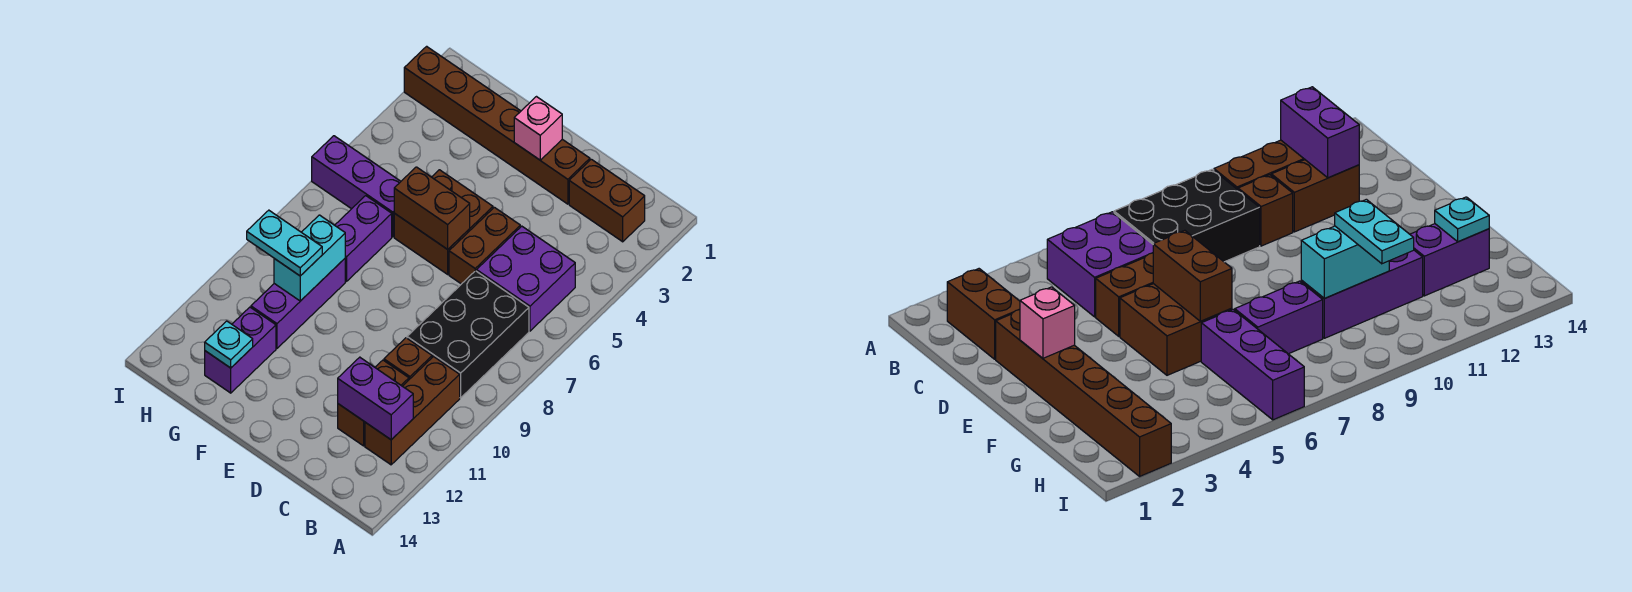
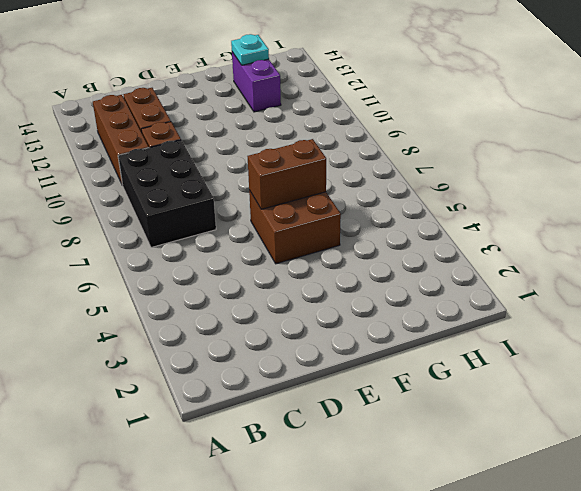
none -> brown brick B2:C2 level 1
none -> purple brick B5:C6 level 1
none -> brown brick D2:I2 level 1

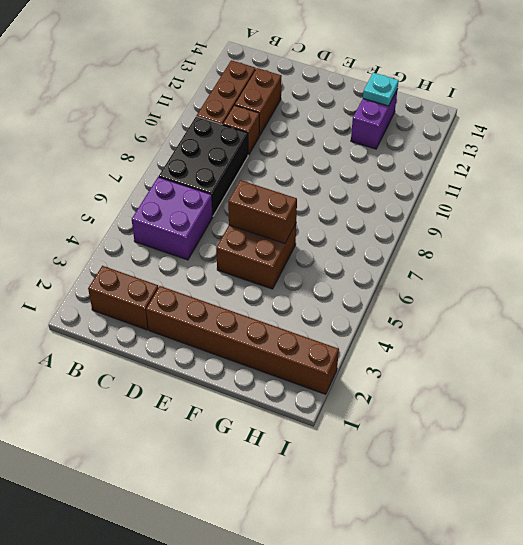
none -> brown brick D5:D6 level 1
none -> purple brick G6:I6 level 1
none -> purple brick G7:G8 level 1

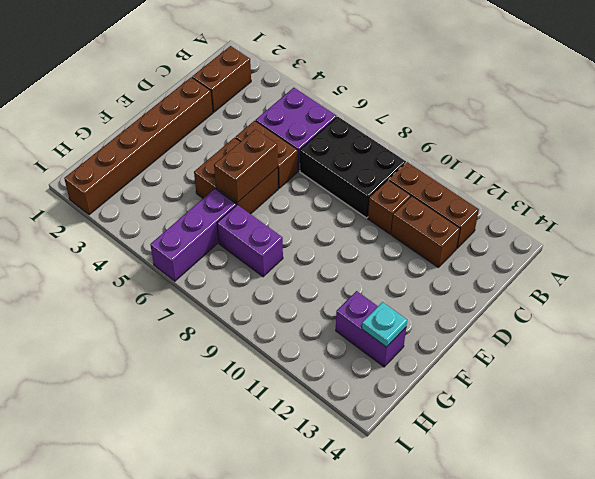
none -> purple brick G9:G11 level 1
none -> purple brick B12:C12 level 2
none -> pink brick E2 level 2

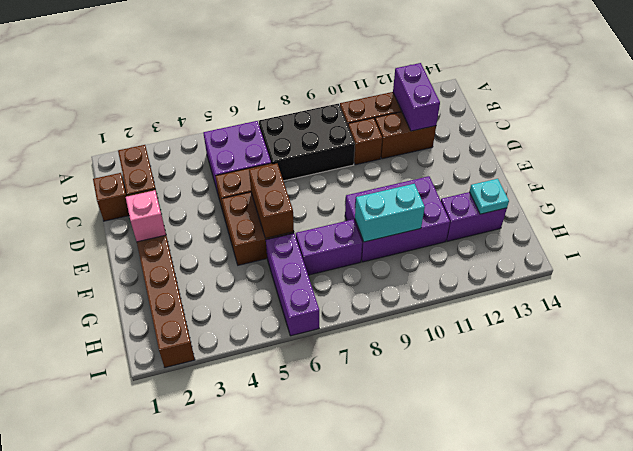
brown brick C1 level 1 -> none
purple brick F9:G11 level 1 -> purple brick G9:G11 level 1
none -> cyan plate G10:H10 level 3

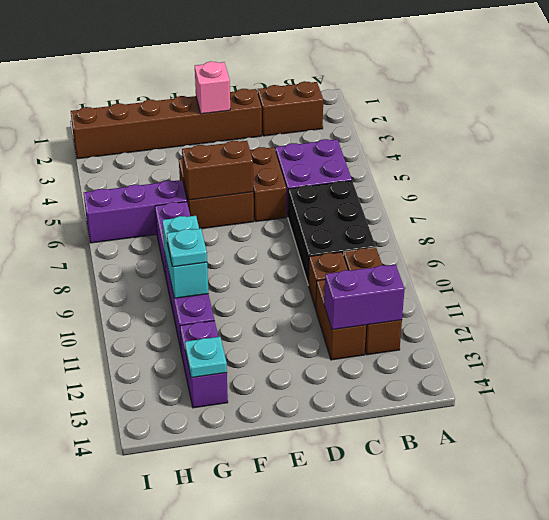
cyan plate G10 level 3 -> cyan plate G10:H10 level 3

